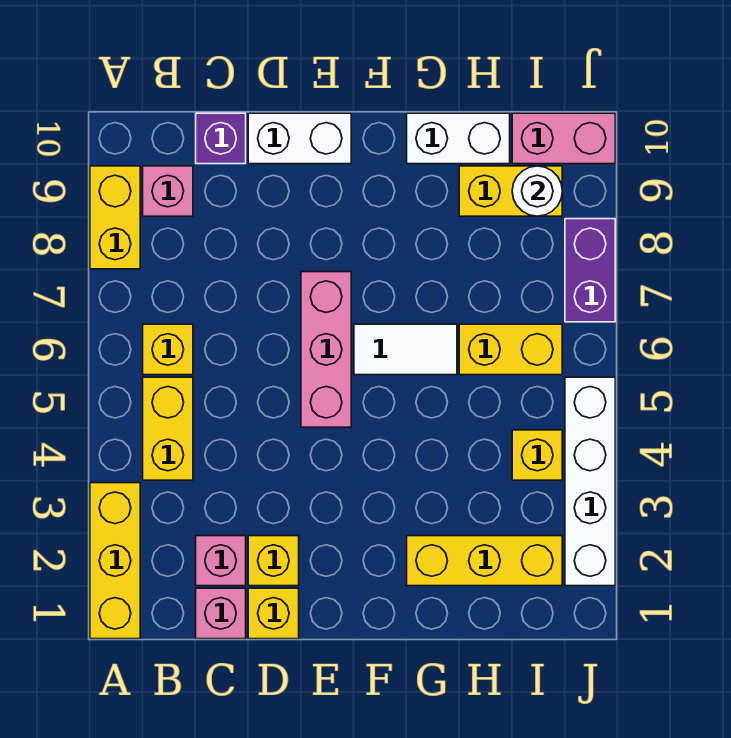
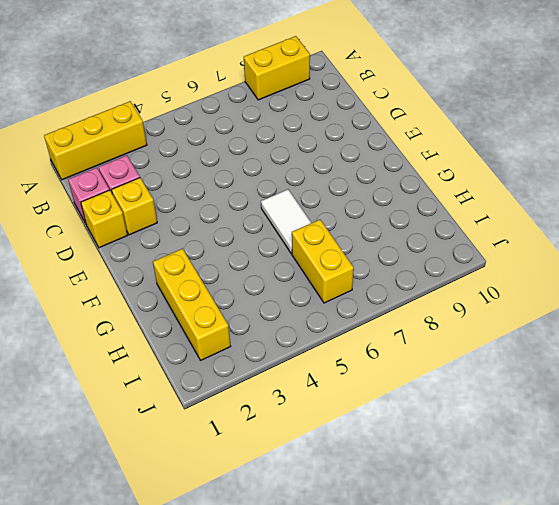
none -> yellow brick B4:B5 level 1
none -> yellow brick B6 level 1
none -> pink brick B9 level 1

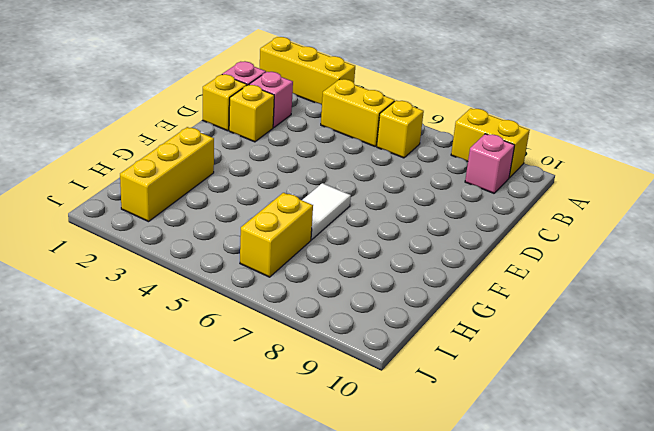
none -> purple brick C10 level 1
none -> white brick D10:E10 level 1
none -> pink brick E5:E7 level 1

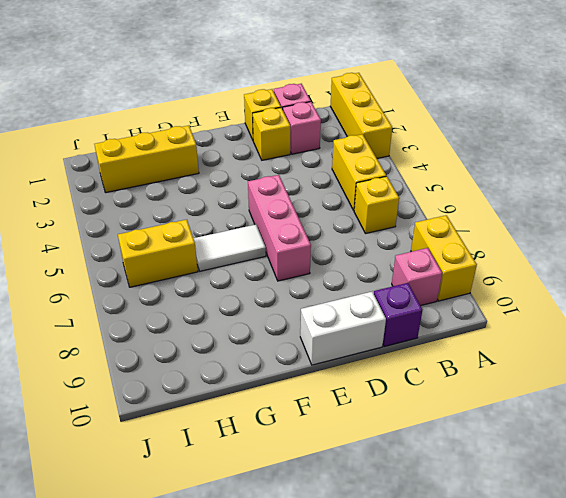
none -> white brick G10:H10 level 1
none -> yellow brick H9:I9 level 1
none -> yellow brick I4 level 1

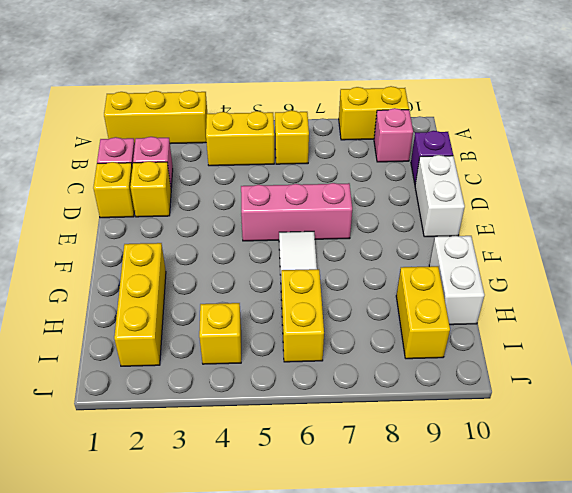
none -> pink brick I10:J10 level 1
none -> white brick J2:J5 level 1
none -> purple brick J7:J8 level 1

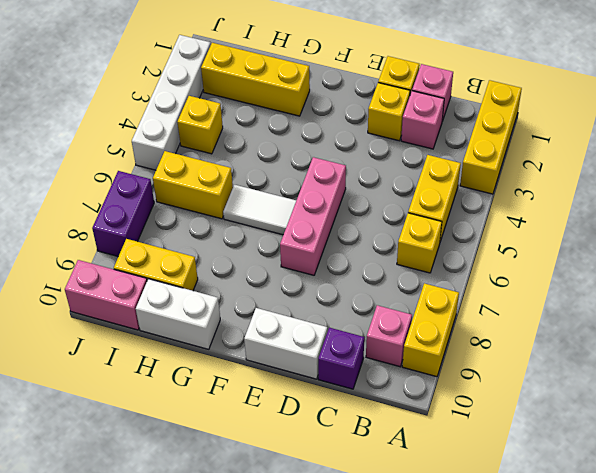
none -> white round brick I9 level 2

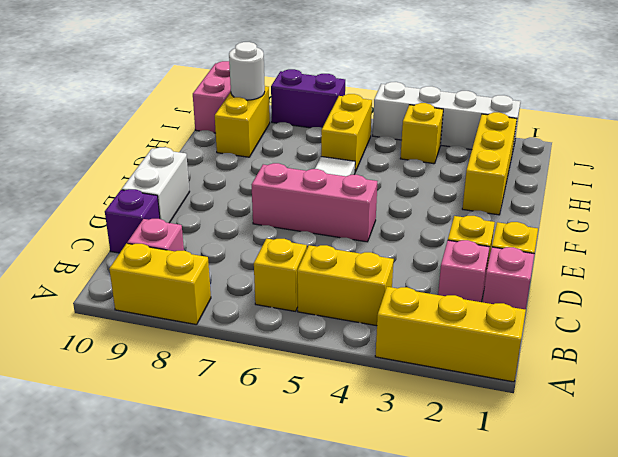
none -> white brick G10:H10 level 1

